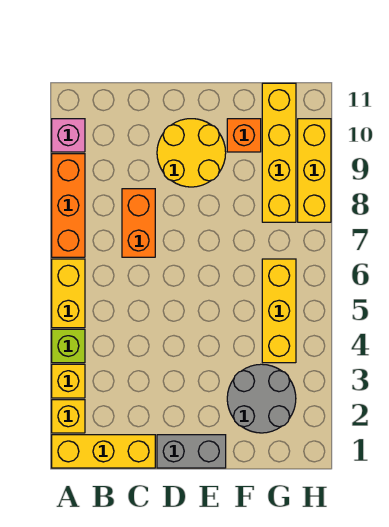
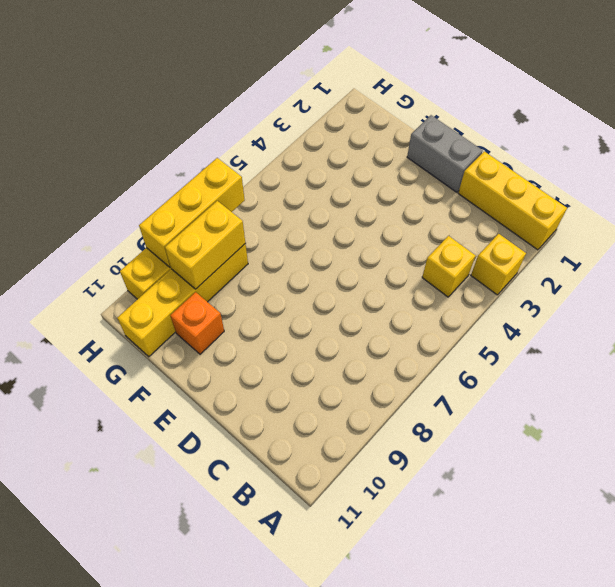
yellow brick B4 level 1 -> yellow brick A2 level 1
yellow brick G8:G9 level 2 -> yellow brick A5:A6 level 1
yellow brick H7:H9 level 2 -> yellow brick G4:G6 level 1
none -> lime brick A4 level 1
none -> orange brick A7:A9 level 1
none -> pink brick A10 level 1

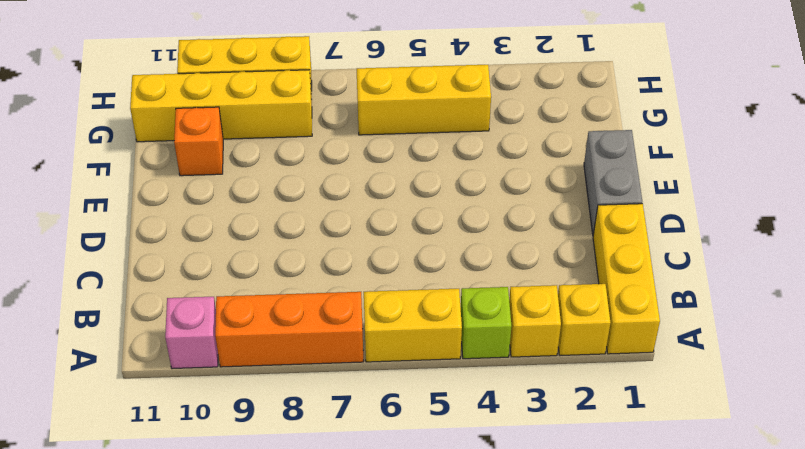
none -> orange brick C7:C8 level 1
none -> yellow round brick D9:E10 level 1
none -> grey round brick F2:G3 level 1

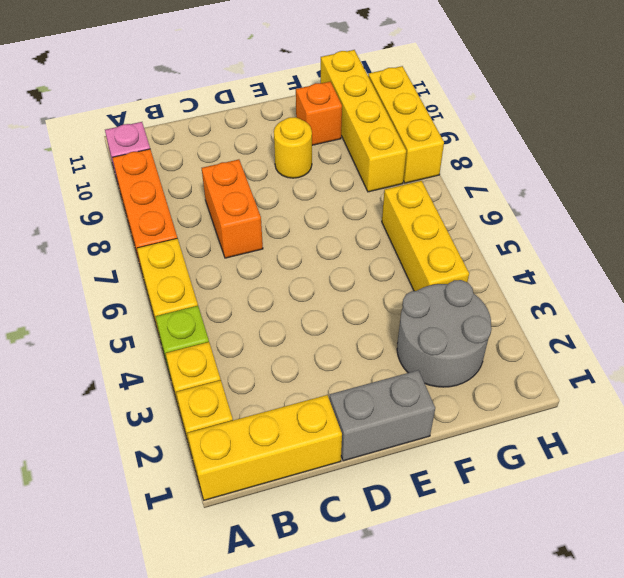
yellow round brick E9 level 1 -> yellow round brick D9:E10 level 1

